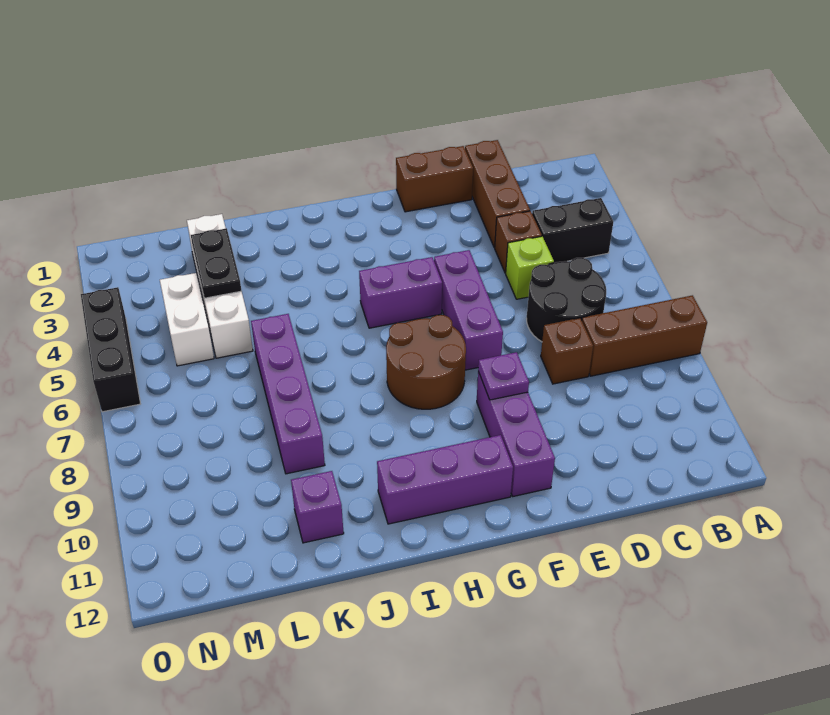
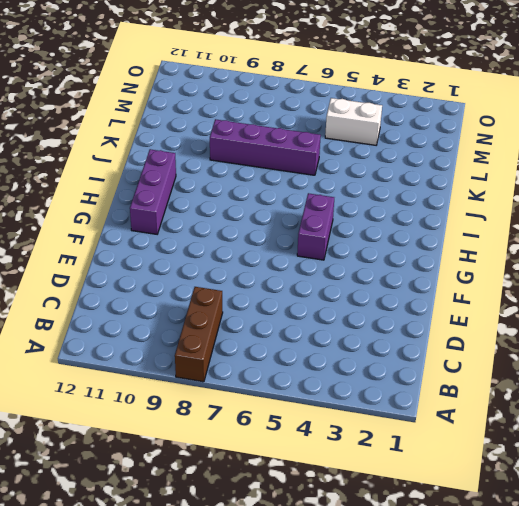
none -> black brick B4:C4 level 1
none -> black round brick C6:D7 level 1
none -> brown brick D1:D3 level 1

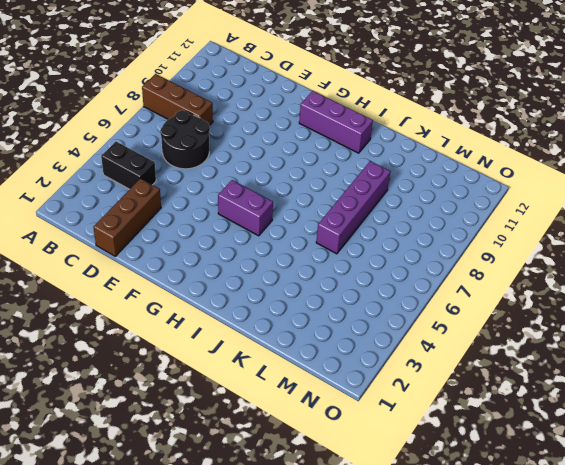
none -> brown brick D4 level 1
none -> lime brick D5 level 1
none -> brown brick D8 level 1

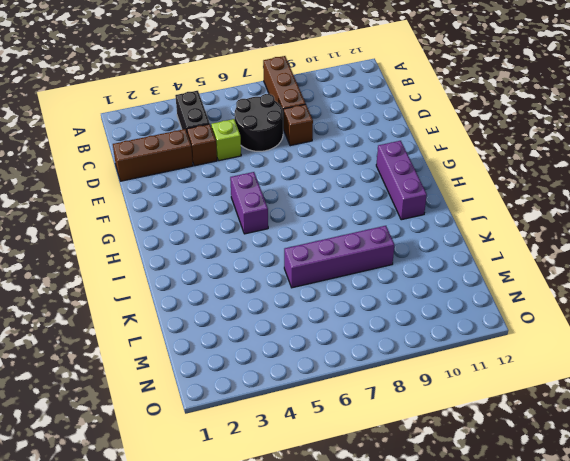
none -> brown brick E1:F1 level 1
none -> purple brick F5:F7 level 1
none -> purple brick F9:F11 level 1

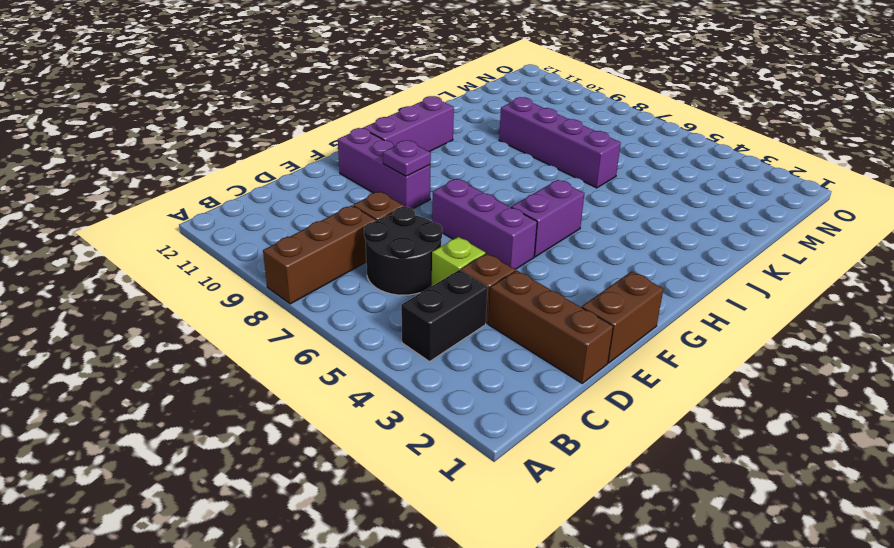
none -> brown round brick G7:H8 level 1
none -> purple brick K11 level 1
none -> white brick L2:L5 level 1

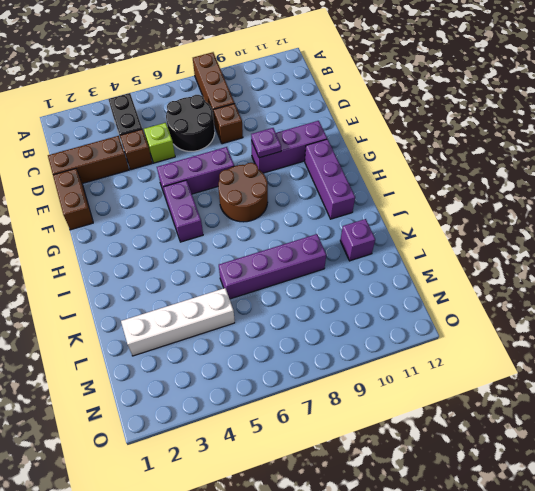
none -> white brick M4:M5 level 1
none -> black brick O4:O6 level 1
none -> black plate L3:L4 level 2

